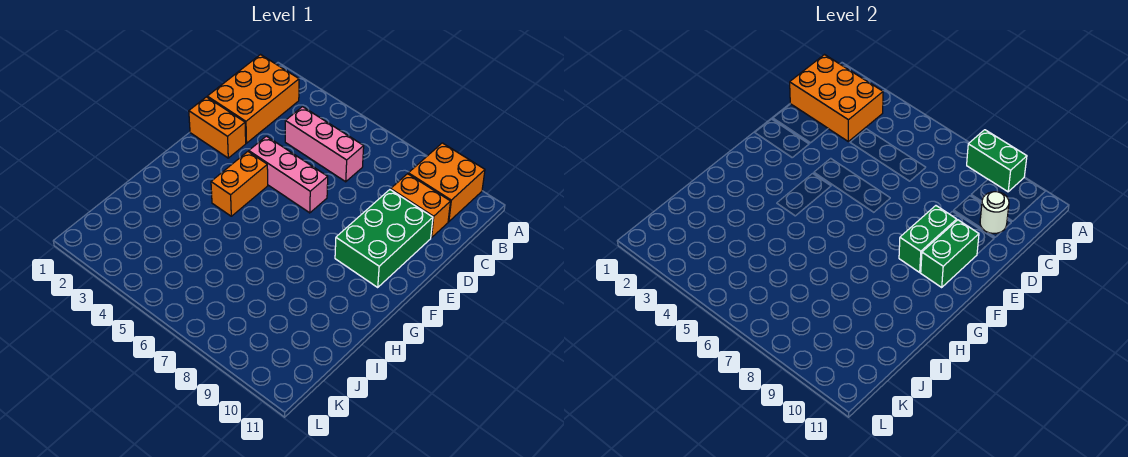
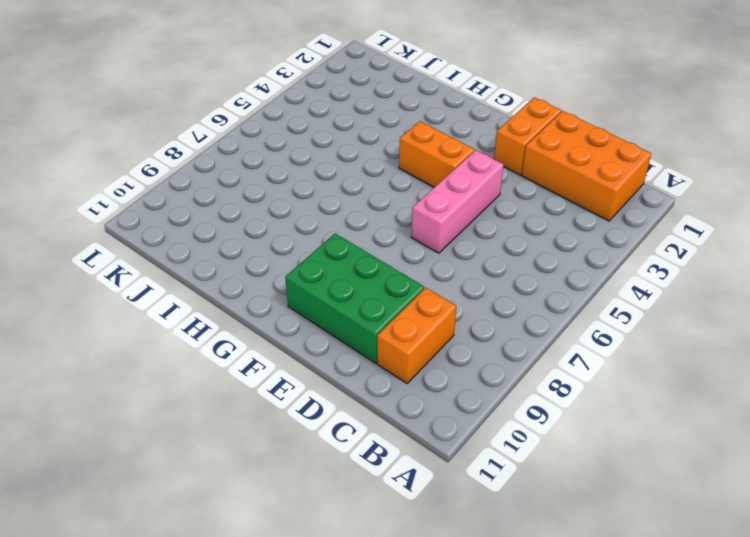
none -> orange brick A9:B10 level 1
none -> pink brick C4:C6 level 1
none -> green brick A8:A9 level 2

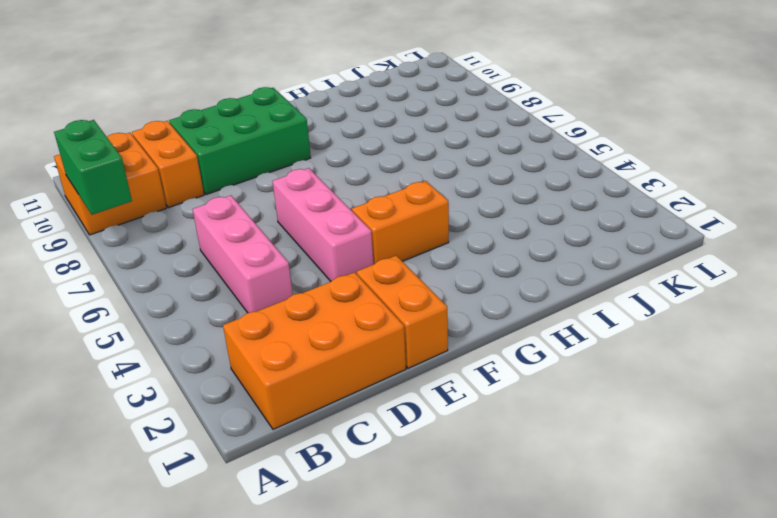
none -> orange brick B1:C3 level 2
none -> white round brick C10 level 2
none -> green brick E9:F9 level 2

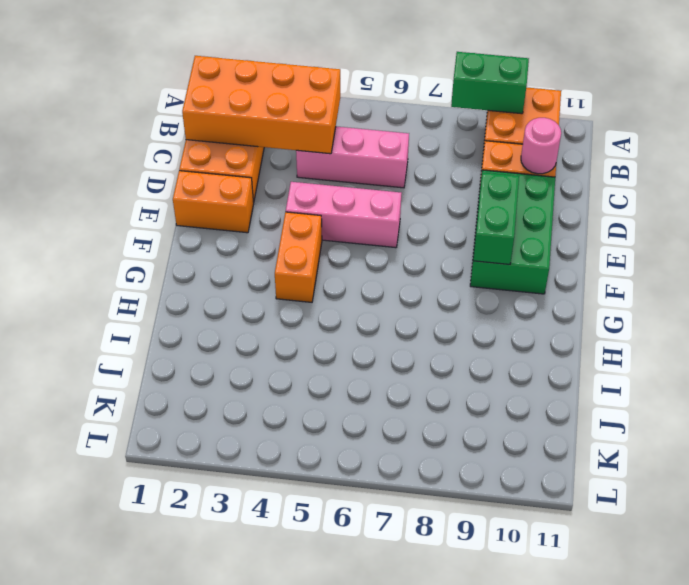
orange brick B1:C4 level 2 -> orange brick B1:C3 level 2
pink round brick C10 level 2 -> white round brick C10 level 2
none -> green brick E10:F10 level 2

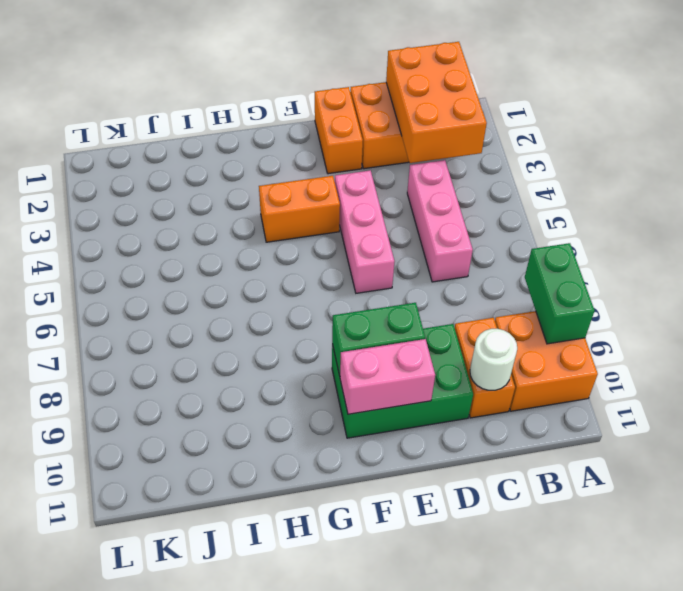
pink brick E10:F10 level 2 -> green brick E10:F10 level 2

